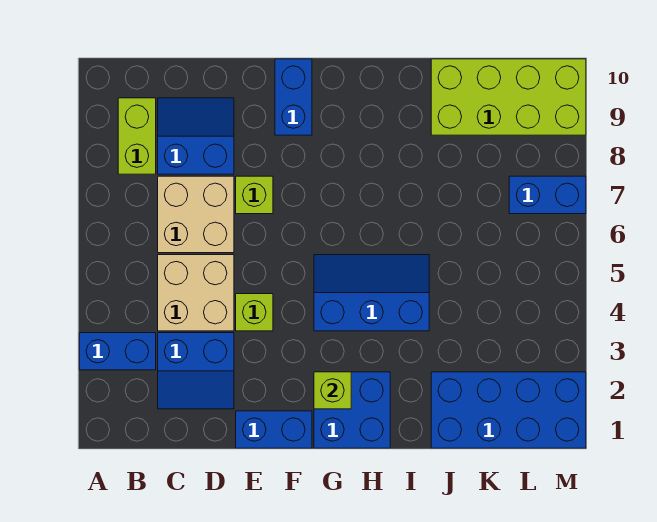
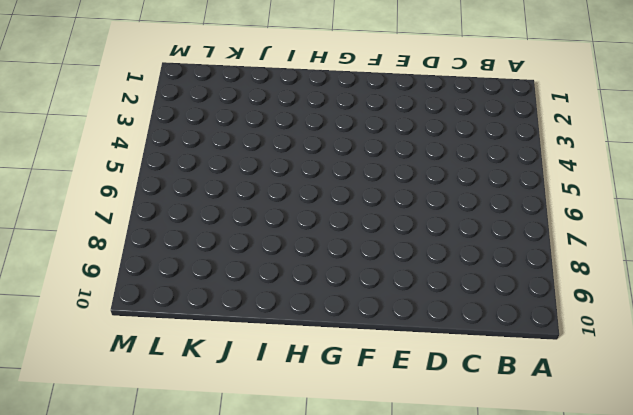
none -> blue brick A3:B3 level 1
none -> lime brick B8:B9 level 1
none -> blue slope C2:D3 level 1 top 3

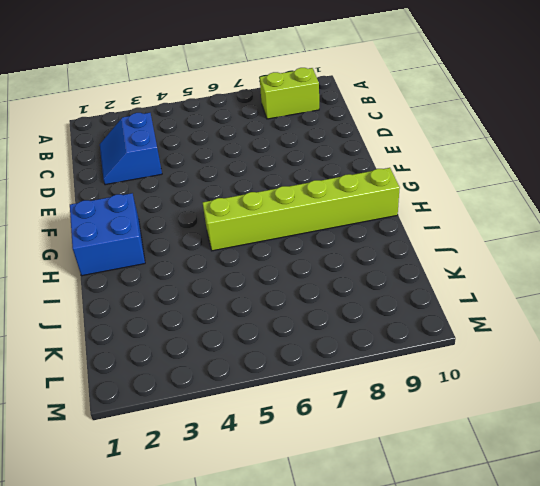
lime brick H5:H10 level 1 -> blue slope G4:I5 level 1 top 4
none -> blue brick A3:B3 level 1
none -> tan brick C4:D5 level 1
none -> tan brick C6:D7 level 1

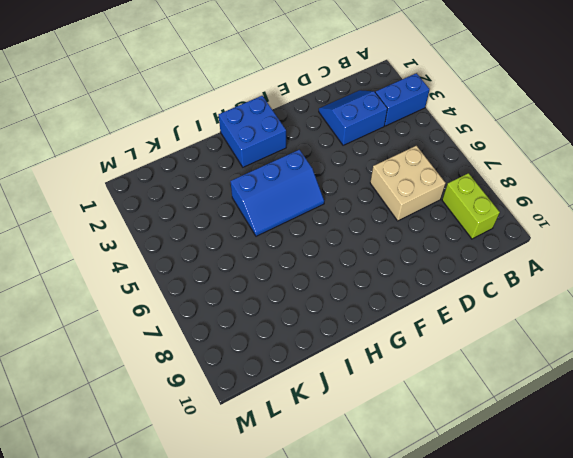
none -> tan brick C4:D5 level 1
none -> blue slope C8:D9 level 1 top 8
none -> blue brick E1:F1 level 1

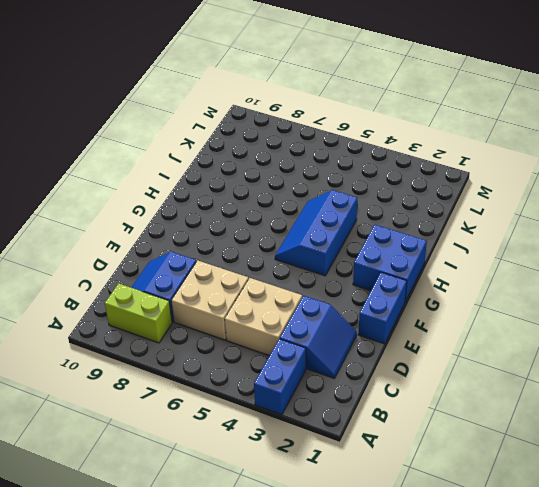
none -> lime brick E4 level 1
none -> lime brick E7 level 1
none -> blue brick F9:F10 level 1

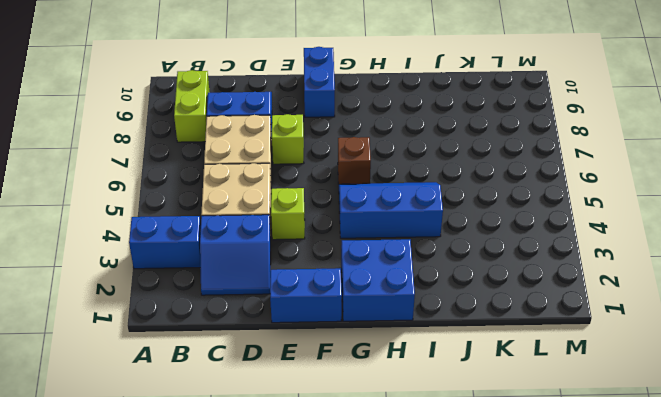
brown brick G6 level 1 -> none
none -> blue brick J1:M2 level 1
none -> lime brick J9:M10 level 1
none -> blue brick L7:M7 level 1

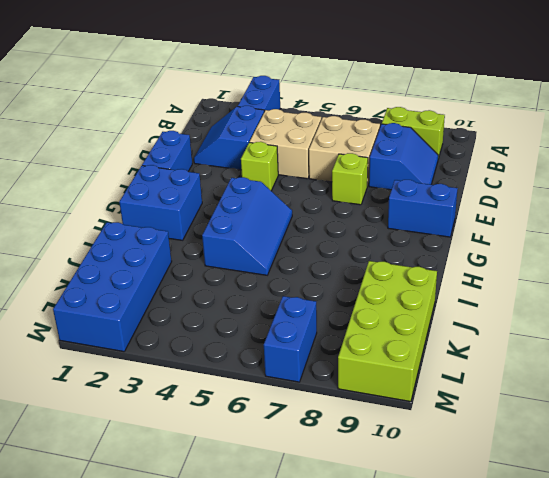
none -> lime brick G2 level 2

